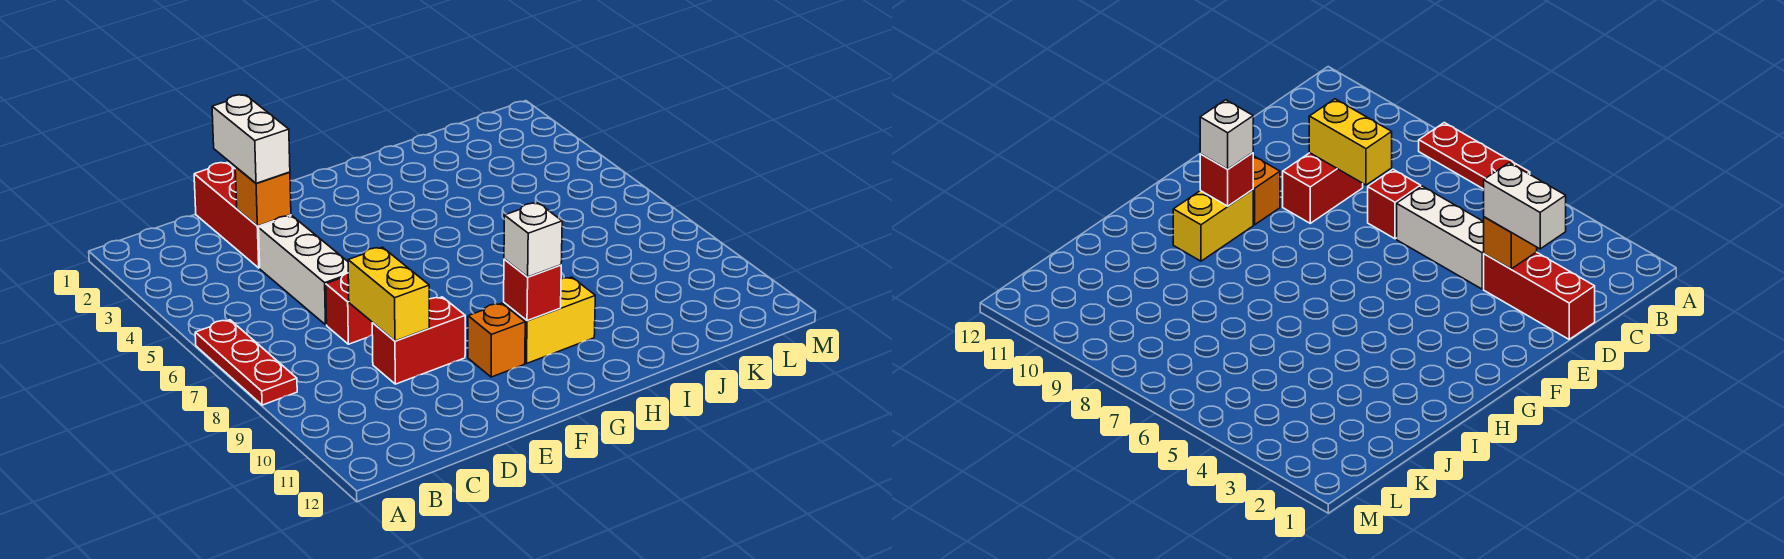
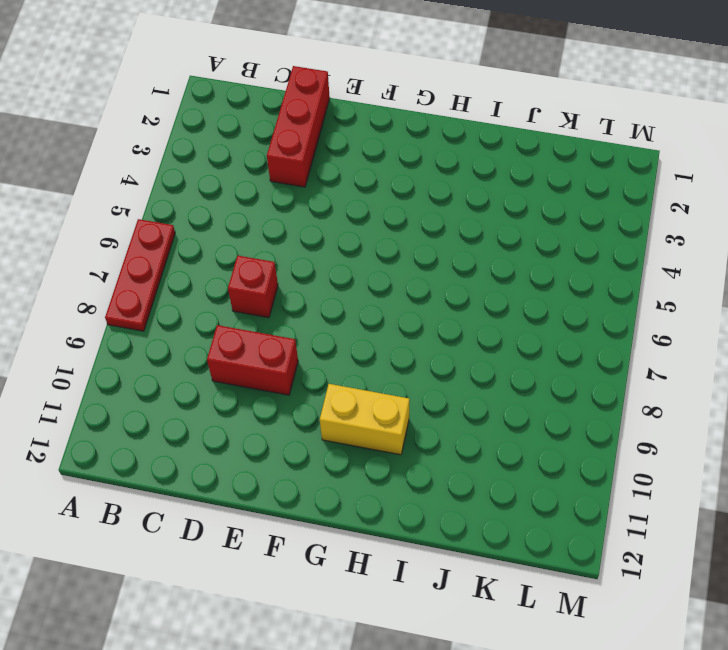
none -> white brick D4:D6 level 1
none -> orange brick F10 level 1
none -> orange brick D3 level 2

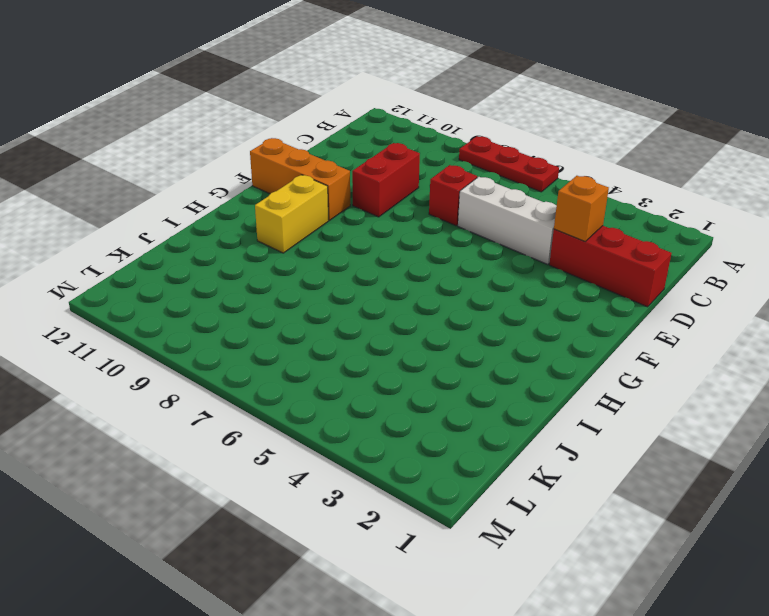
orange brick F10:F12 level 1 -> orange brick F10 level 1
none -> yellow brick D8:D9 level 2
none -> red brick G10 level 2
none -> white brick D2:D3 level 3

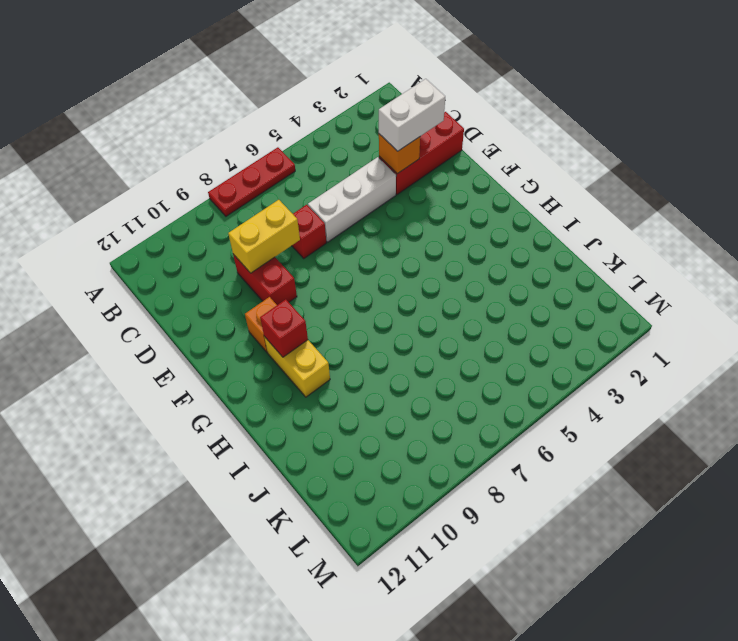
none -> white brick G10 level 3

